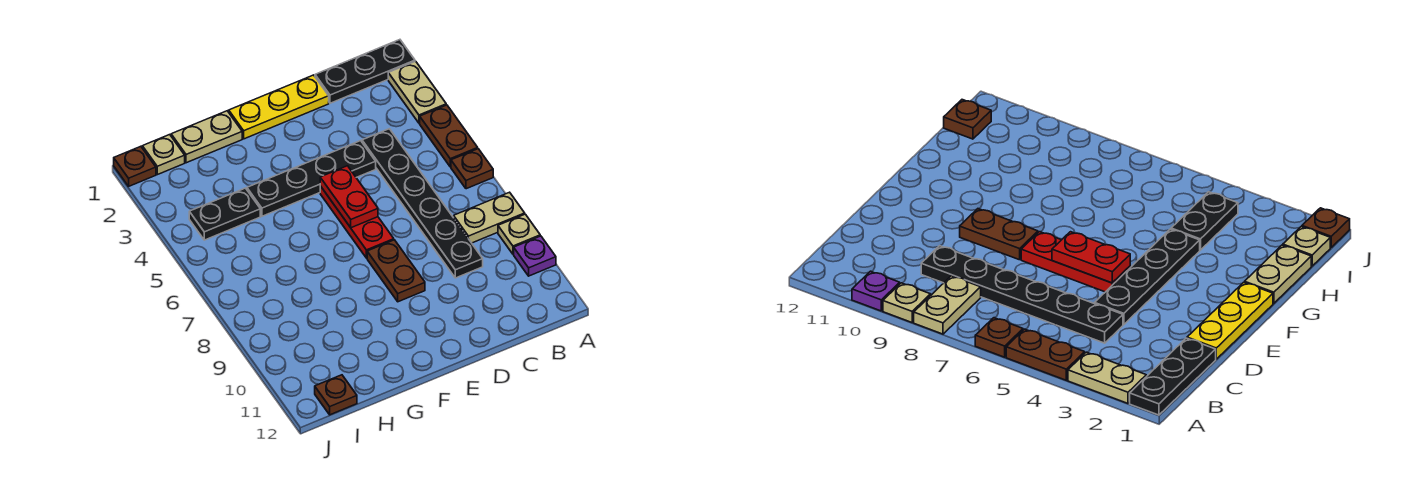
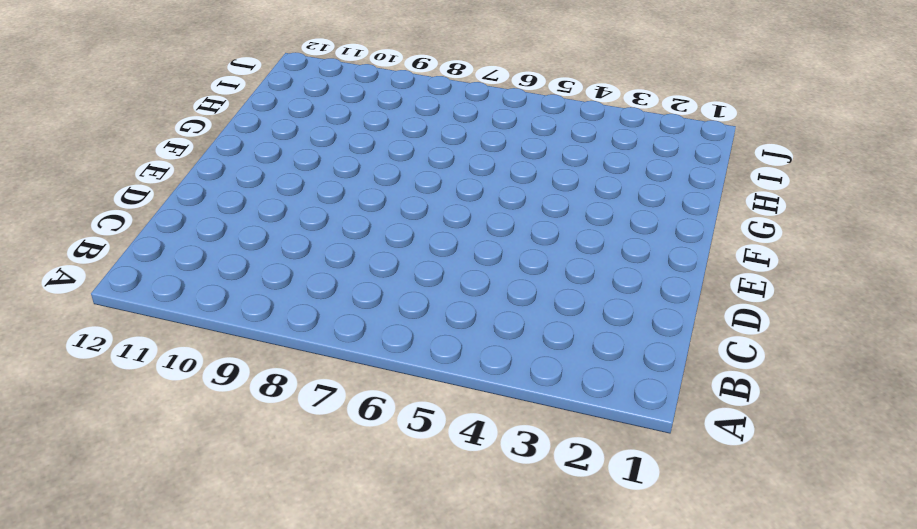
none -> black plate A1:C1 level 1
none -> tan plate A2:A3 level 1
none -> brown plate A4:A5 level 1

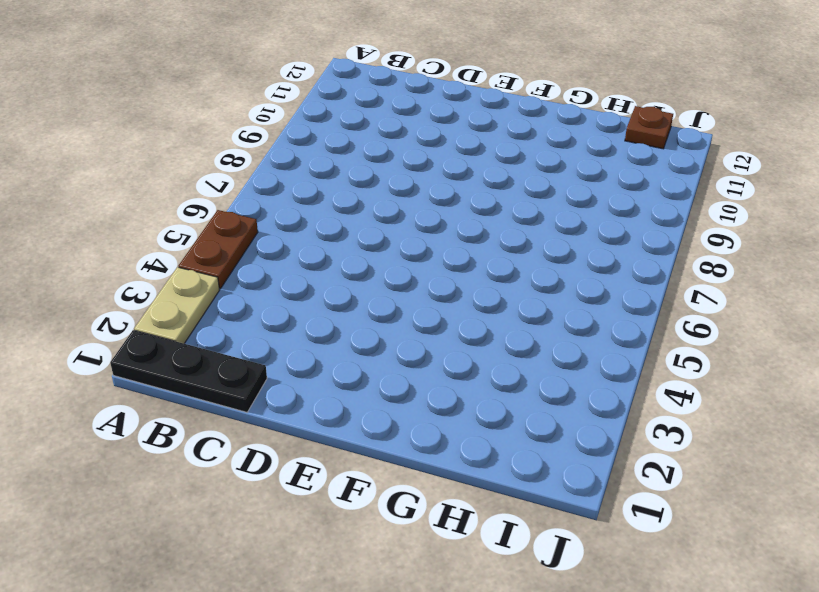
none -> brown plate A6 level 1
none -> tan plate A8:B8 level 1
none -> tan plate A9 level 1

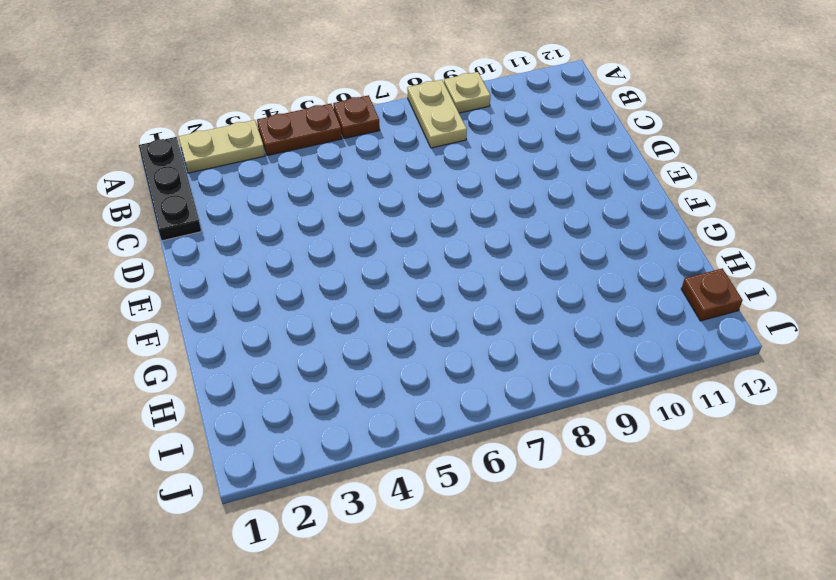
none -> purple plate A10 level 1
none -> black plate C4:C9 level 1
none -> yellow plate D1:F1 level 1

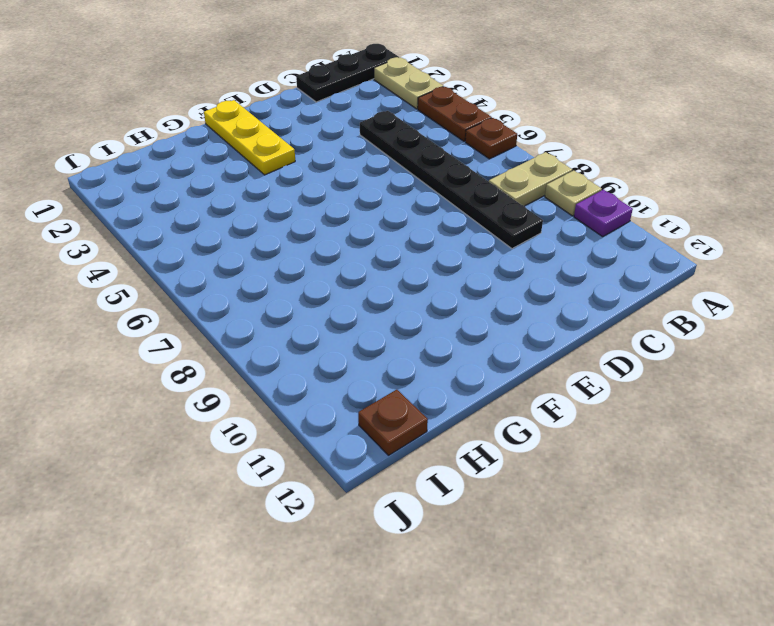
yellow plate F1:F3 level 1 -> yellow plate D1:F1 level 1
none -> black plate D4:G4 level 1
none -> red plate E5:E7 level 1
none -> brown plate E8:E9 level 1

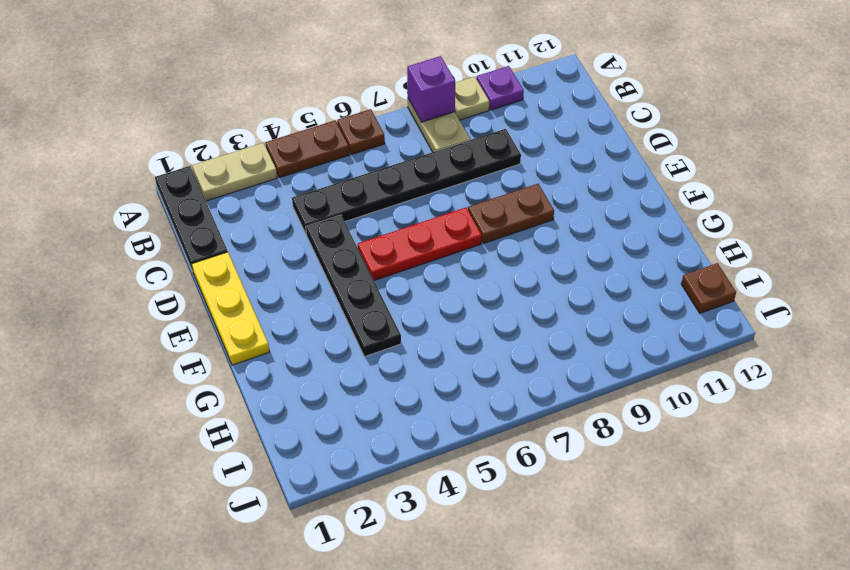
purple brick A8 level 2 -> none
none -> tan plate G1:H1 level 1
none -> black plate H4:I4 level 1
none -> tan plate I1 level 1

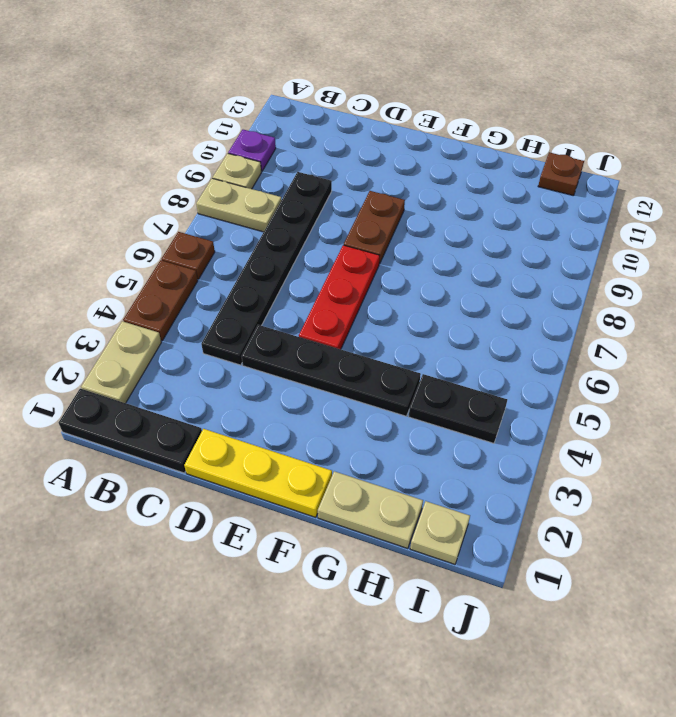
none -> brown plate J1 level 1
none -> red plate E5:E6 level 2

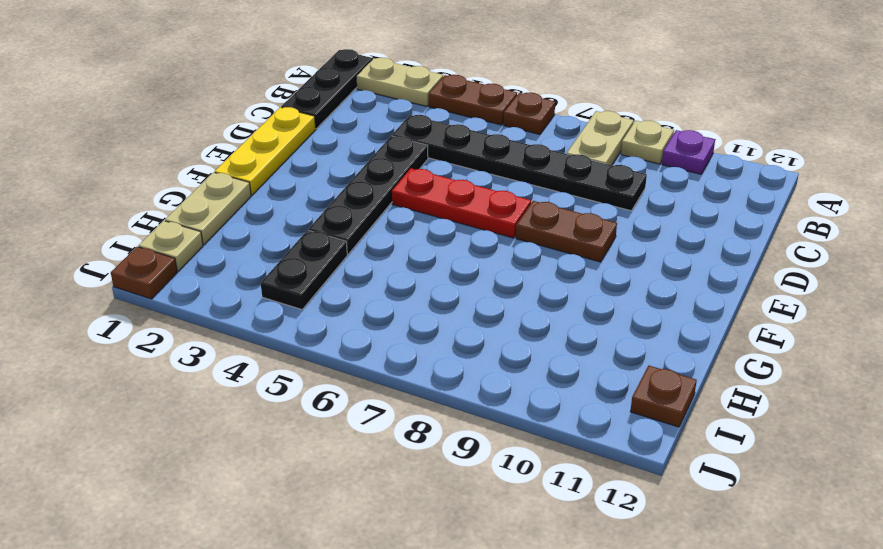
none -> red plate E5:E6 level 2

